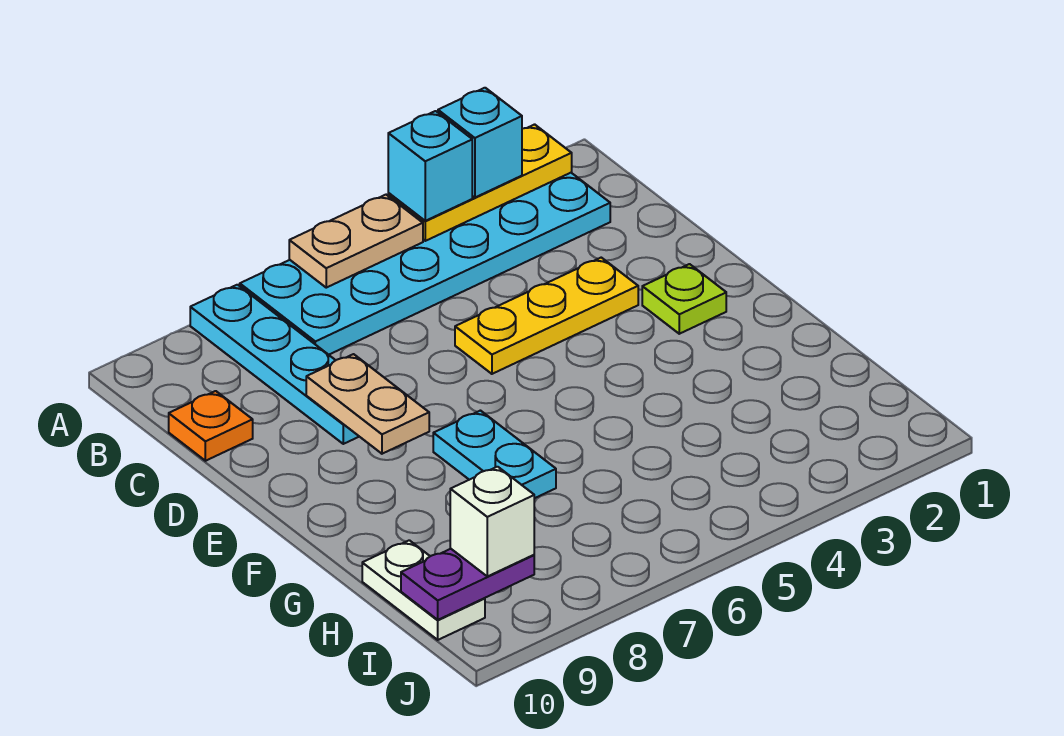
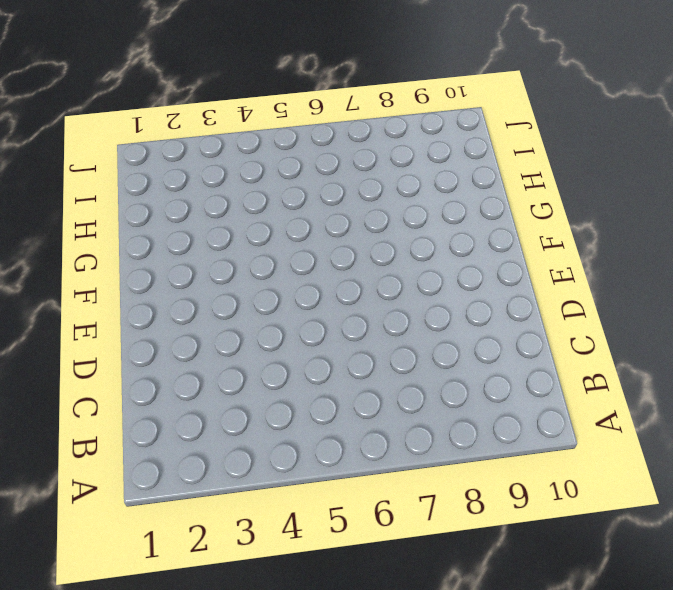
none -> cyan plate A2:B7 level 1
none -> cyan plate A8:D8 level 1
none -> orange plate C10 level 1

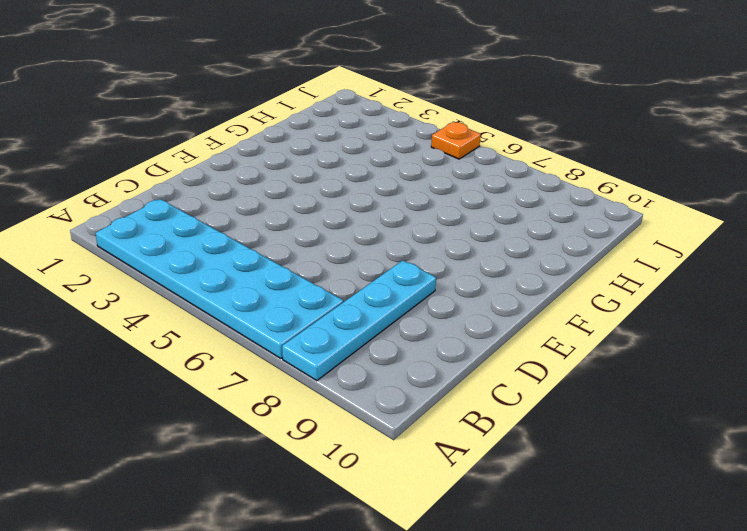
orange plate J5 level 1 -> orange plate C10 level 1
none -> yellow plate D3:D5 level 1
none -> lime plate E2 level 1
none -> cyan plate F7:G7 level 1

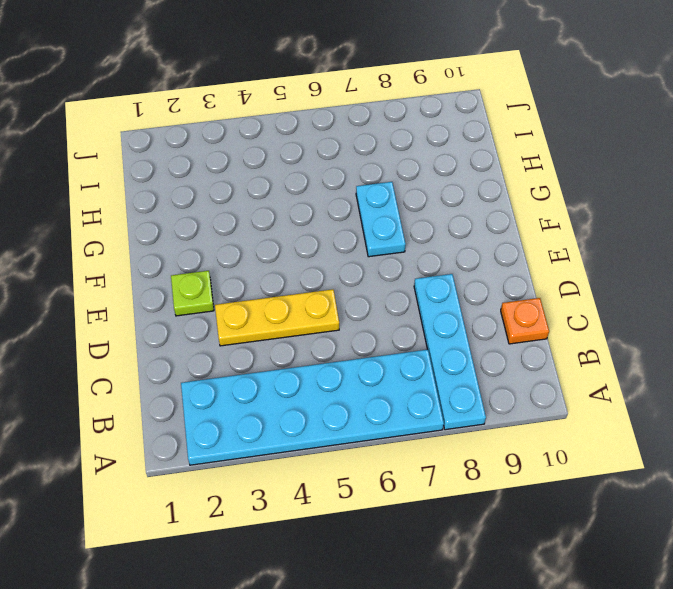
none -> white plate H10:I10 level 1
none -> yellow plate A2:A4 level 2
none -> tan plate A5:A6 level 2

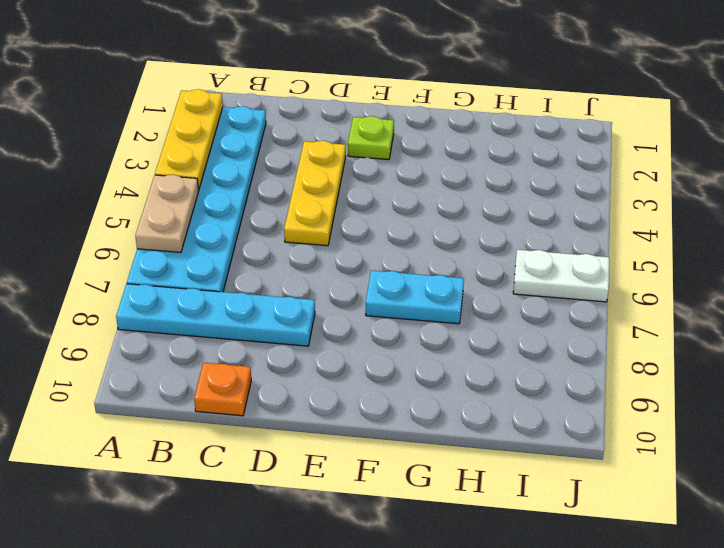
white plate I6:J6 level 1 -> white plate H10:I10 level 1
none -> tan plate D8:E8 level 2
none -> purple plate I9:I10 level 2
none -> cyan brick A3 level 3

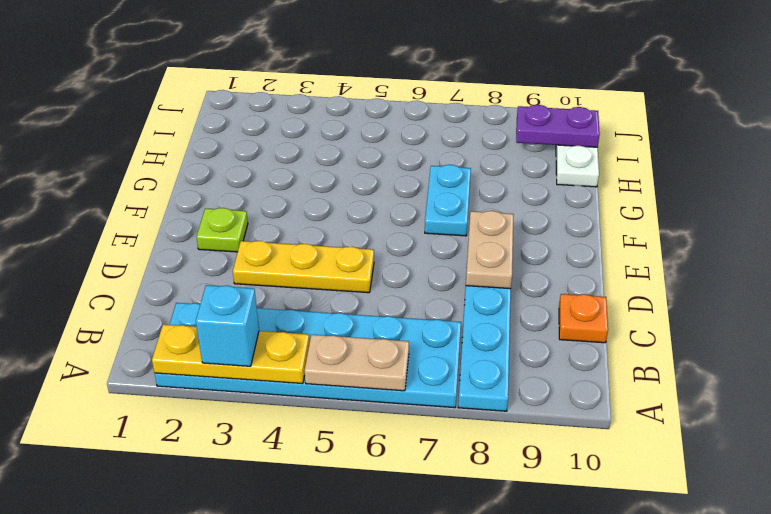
none -> cyan brick A4 level 3
none -> white brick I9 level 3

